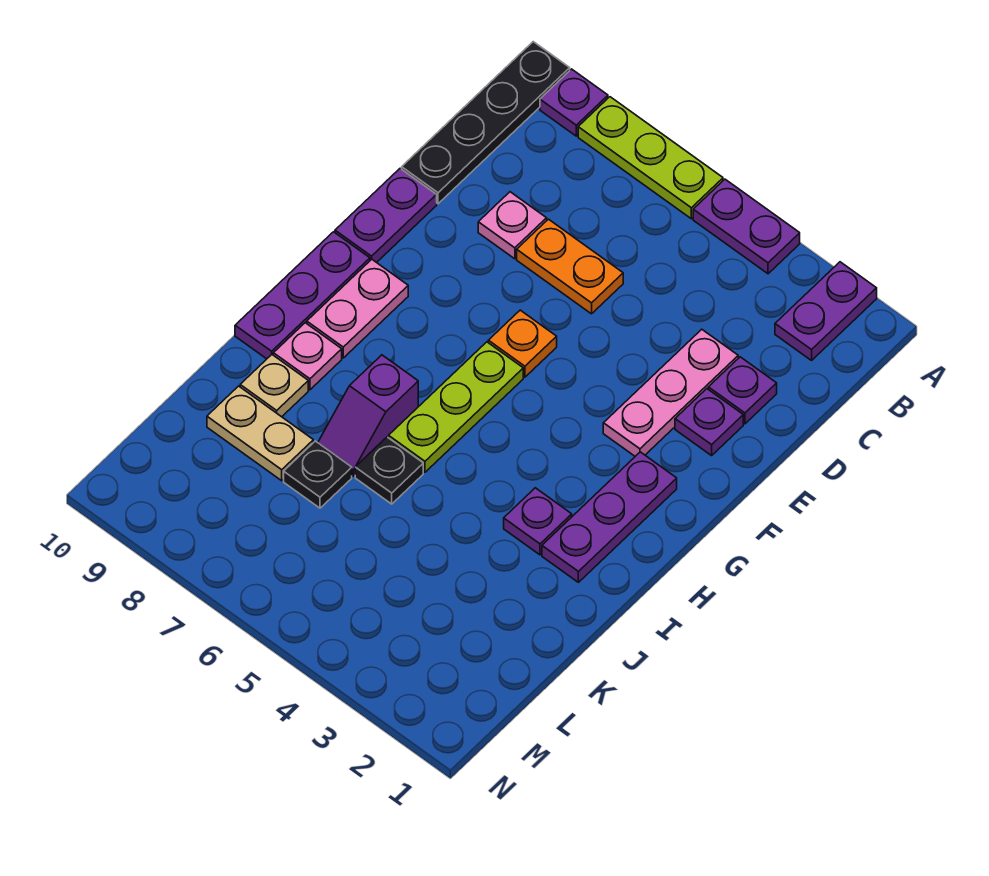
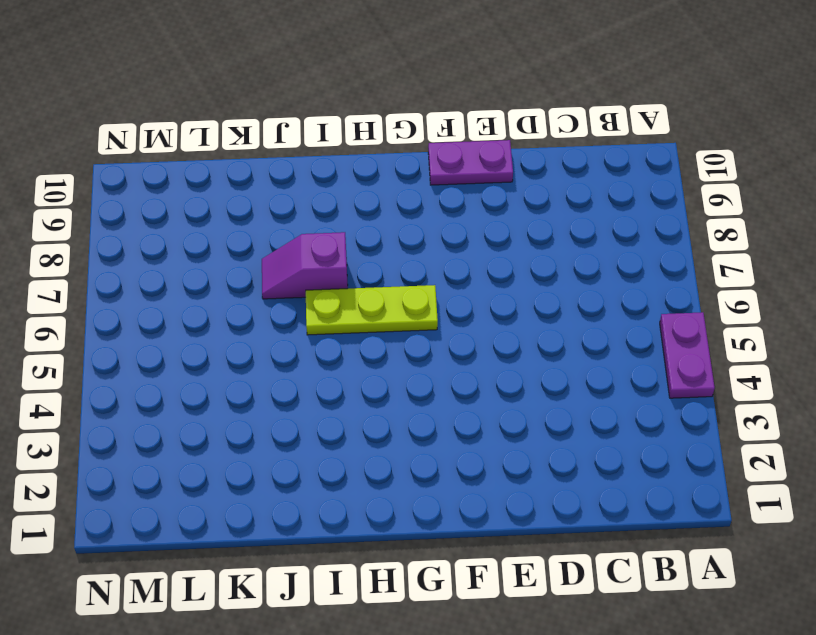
none -> purple plate A2:B2 level 1
none -> lime plate A6:A8 level 1
none -> purple plate A9 level 1

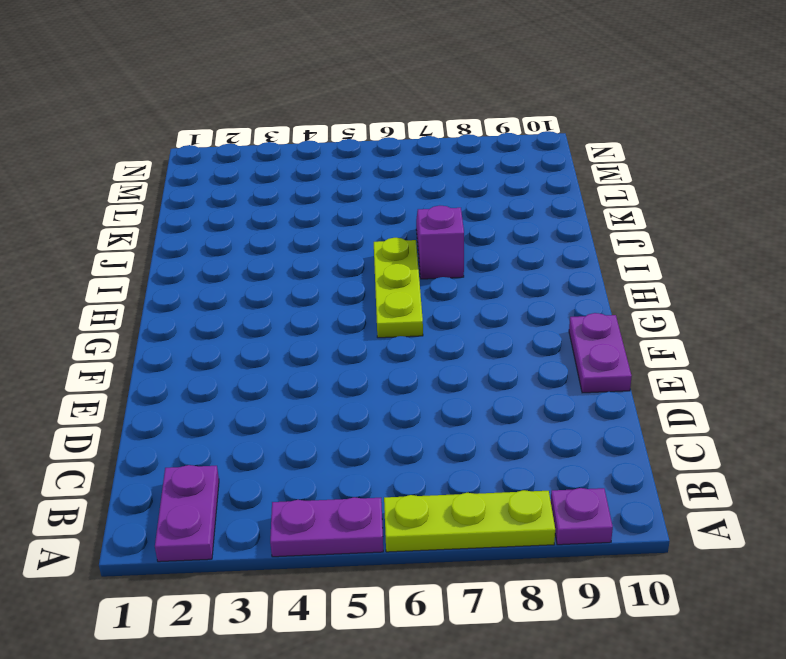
none -> black plate A10:D10 level 1
none -> purple plate D2 level 1
none -> pink plate D3:F3 level 1

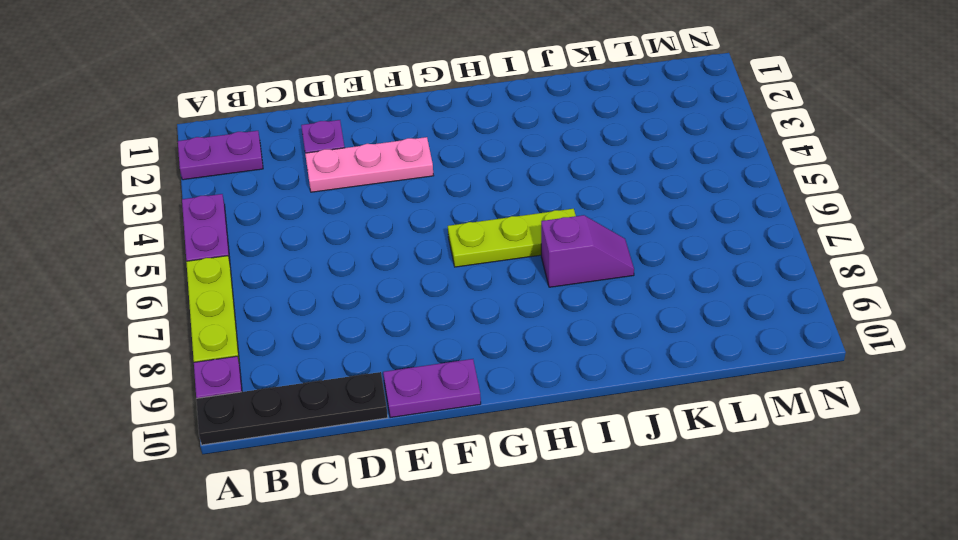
none -> orange plate D6:D7 level 1
none -> pink plate D8 level 1
none -> purple plate E2 level 1

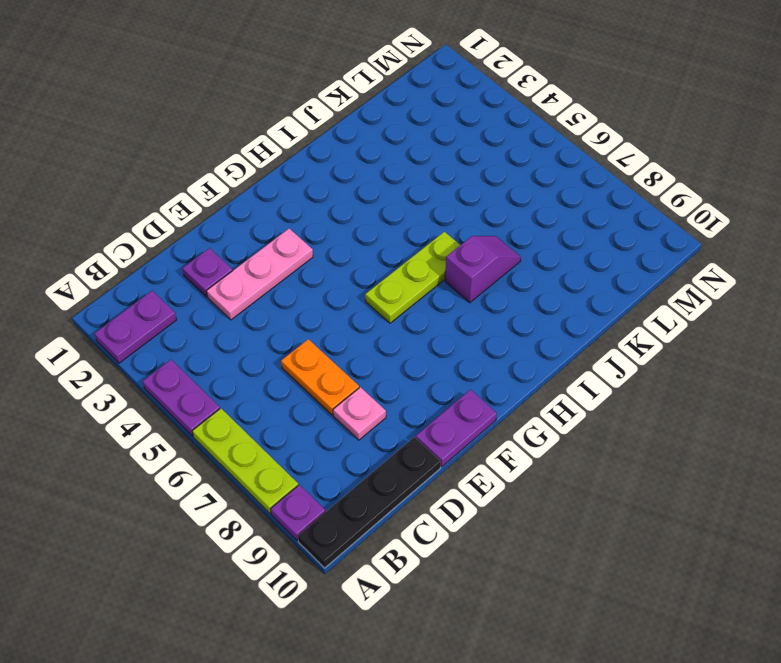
none -> purple plate E2 level 1
none -> orange plate F6 level 1
none -> purple plate G2:I2 level 1

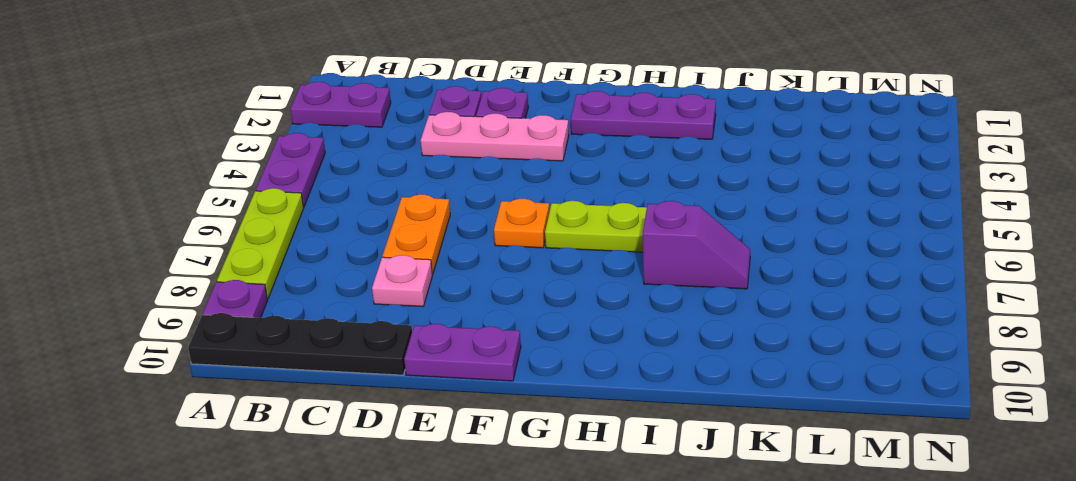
none -> pink plate G9:H9 level 1
none -> purple plate G10:I10 level 1
none -> purple plate I3 level 1

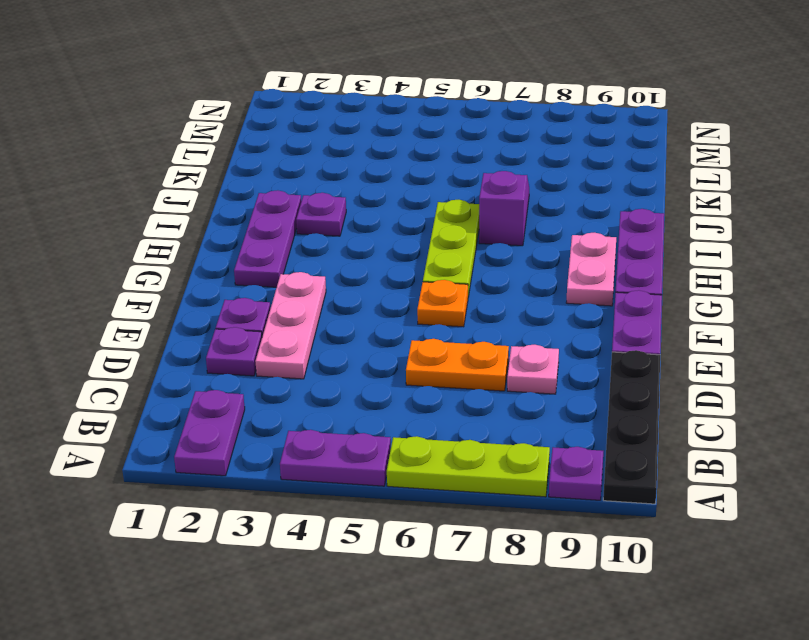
none -> pink plate I9 level 1
none -> black plate J6 level 1
none -> tan plate J9 level 1

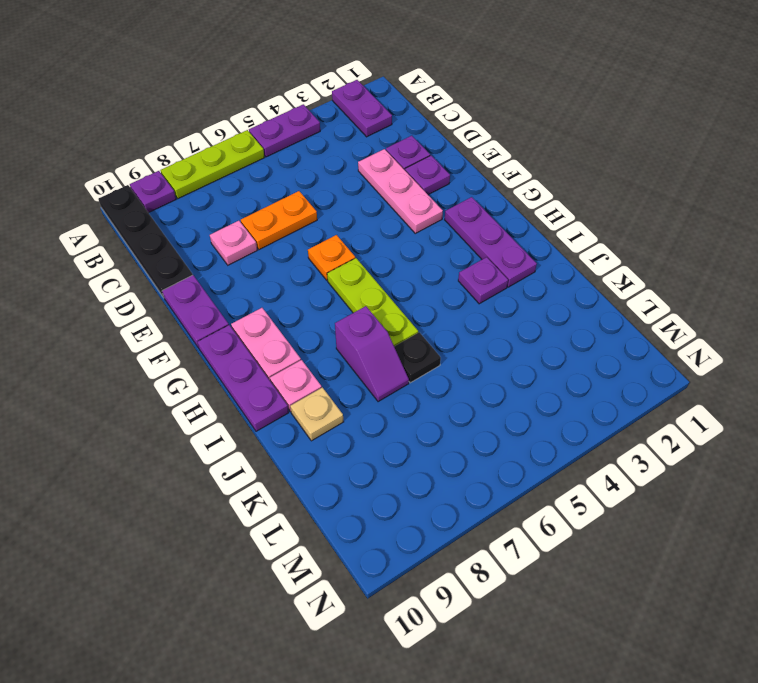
none -> black plate K7 level 1
none -> tan plate K8:K9 level 1

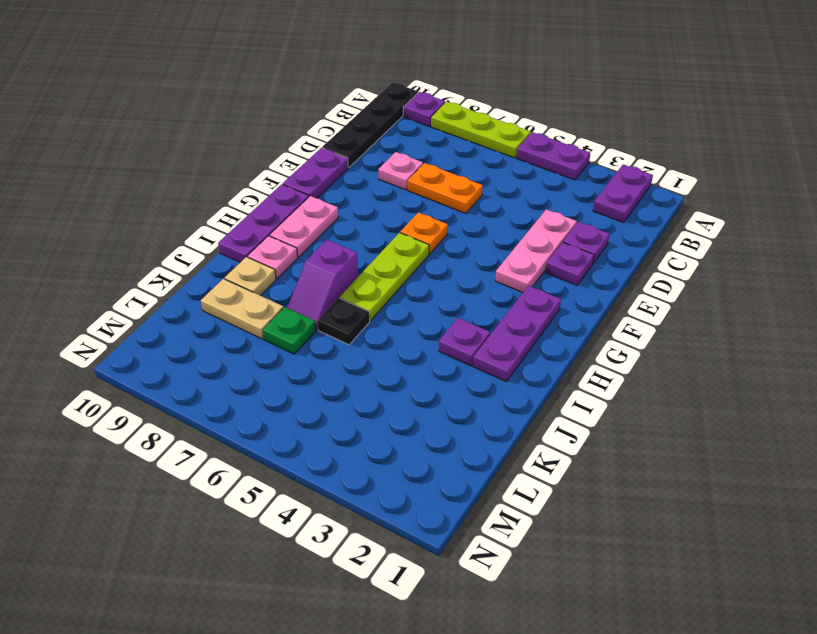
green plate K7 level 1 -> black plate K7 level 1

